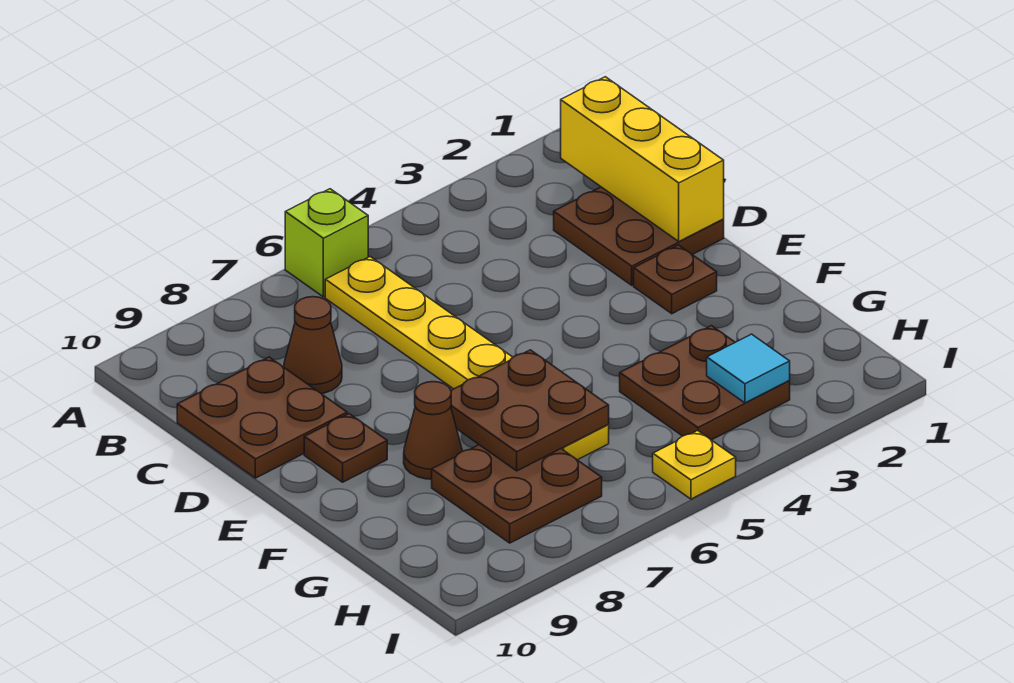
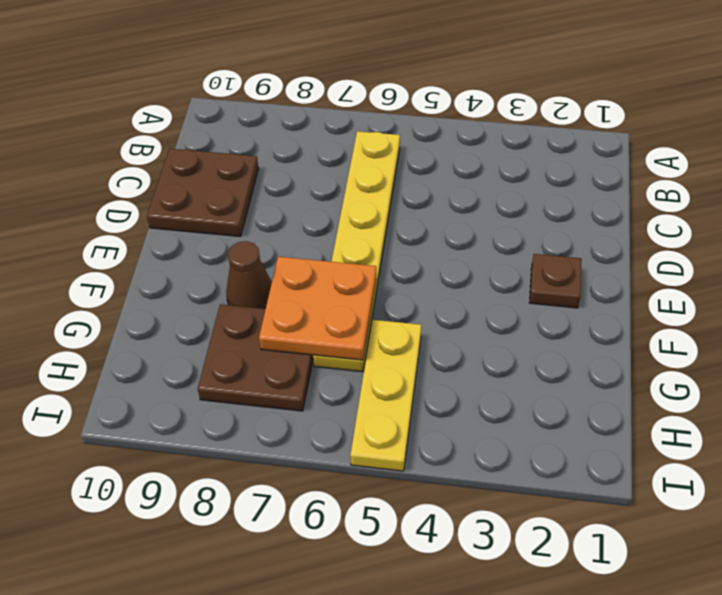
orange plate F6:G7 level 2 -> brown plate F6:G7 level 2
yellow plate G5:I5 level 1 -> yellow plate I5 level 1
none -> lime brick A6 level 1
none -> brown plate C1:D2 level 1
none -> brown cone C8 level 1

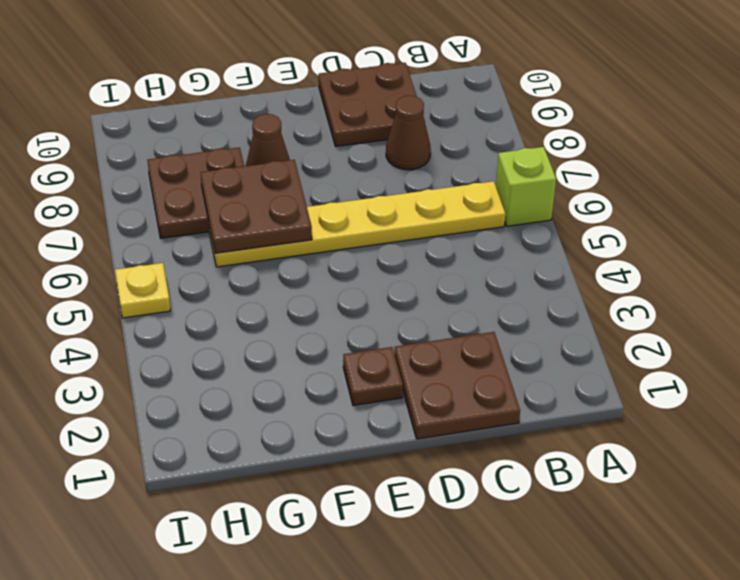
none -> brown plate E9 level 1
none -> brown plate G3:H4 level 1
none -> yellow brick B1:D1 level 2

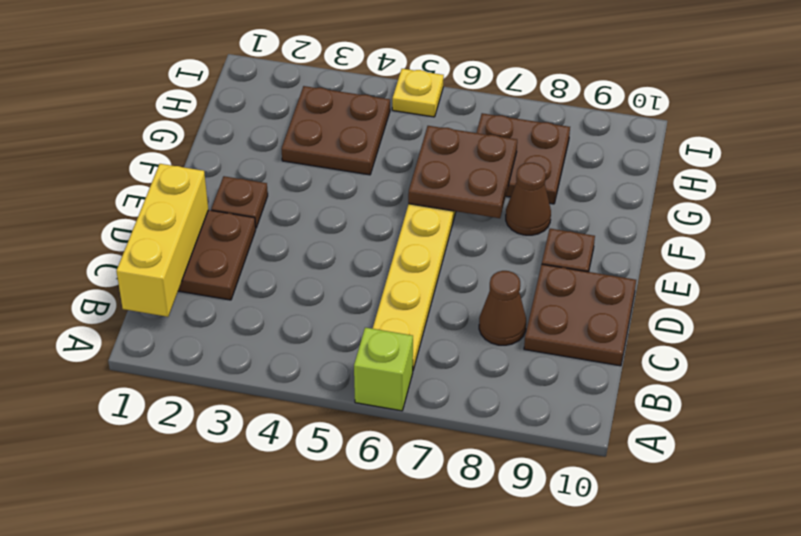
none -> cyan tile H3 level 2

